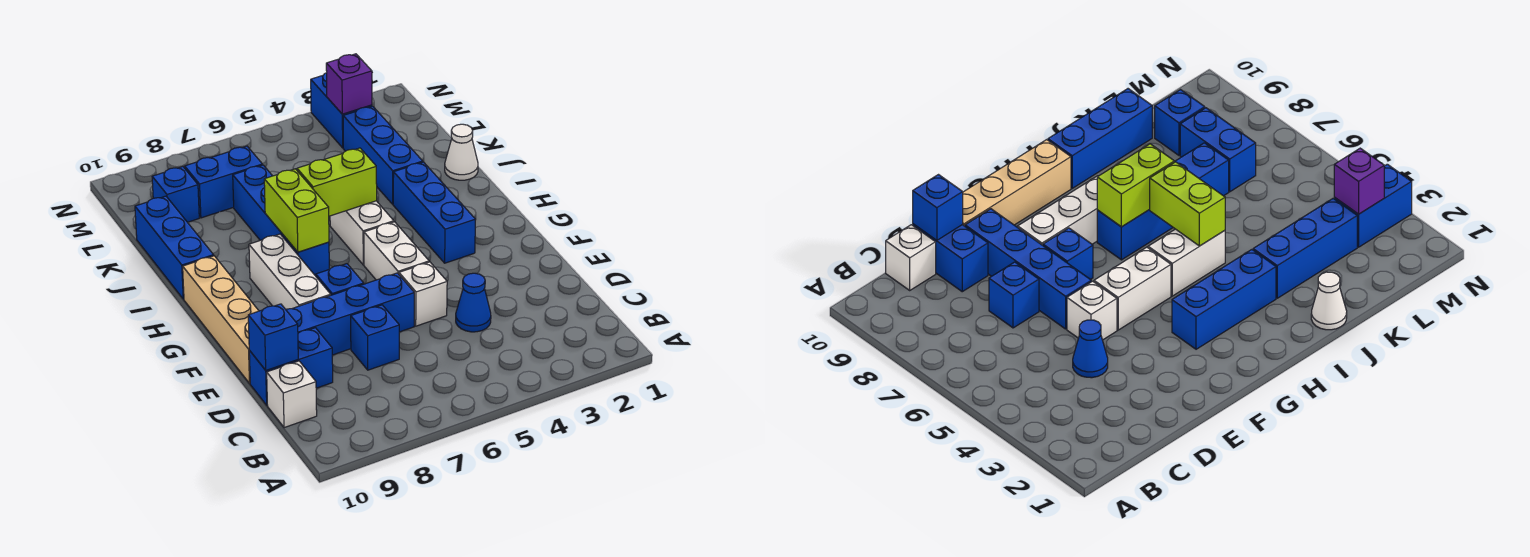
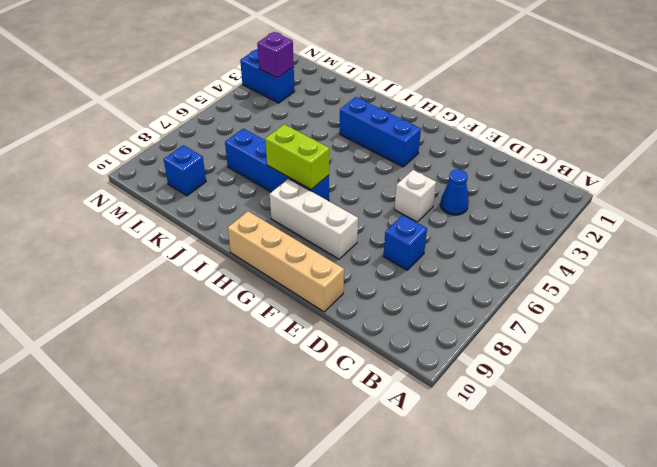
none -> white brick C10 level 1
none -> blue brick D9:D10 level 1
none -> blue brick E6:E9 level 1

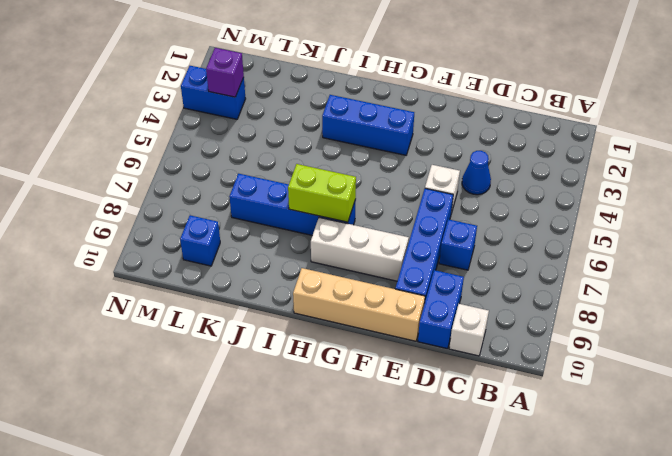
none -> white brick F5:G5 level 1
none -> blue brick F7 level 1
none -> white brick H5:I5 level 1

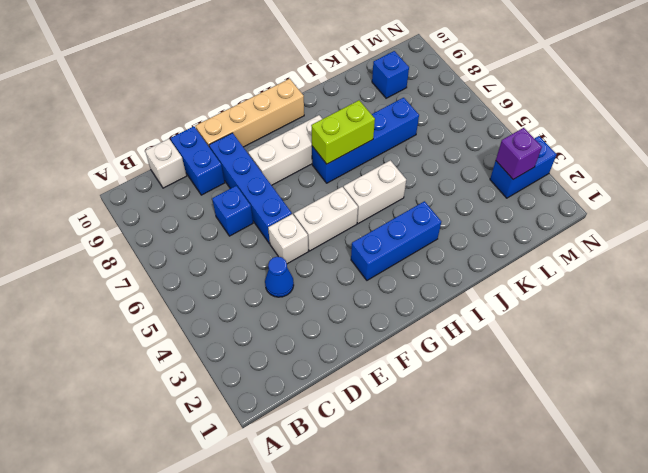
none -> blue brick F7 level 1
none -> blue brick I10:K10 level 1
none -> white cone J1 level 1

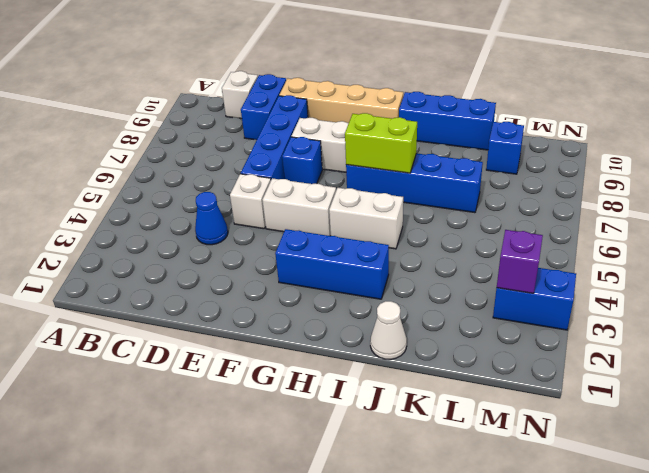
none -> blue brick D7 level 1
none -> blue brick J3:L3 level 1
none -> blue brick L7:L8 level 1

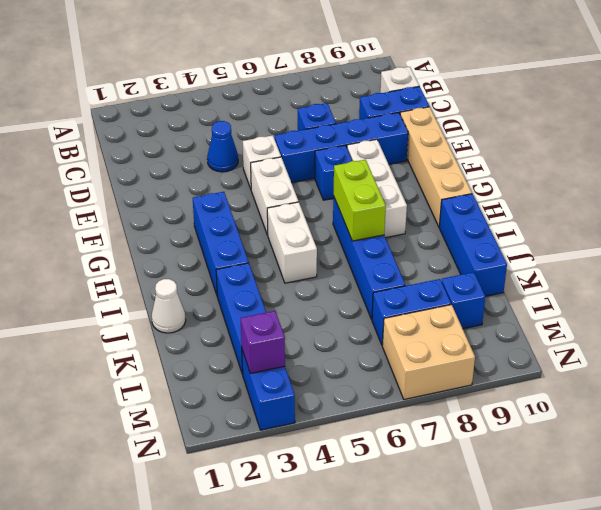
tan brick M7:N8 level 1 -> none
none -> blue brick D10 level 2
none -> lime brick I5:I6 level 2

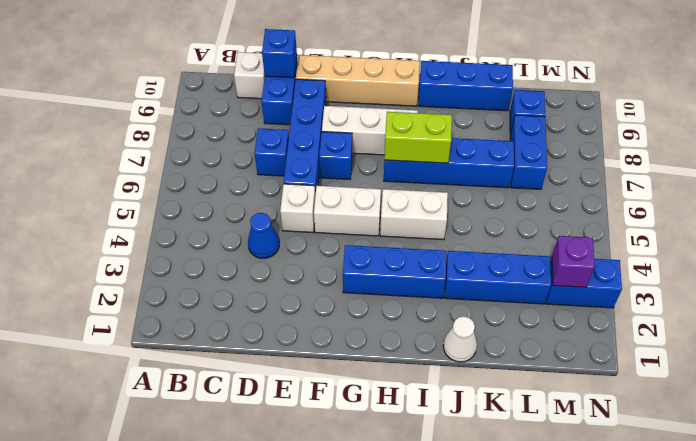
none -> lime brick I5:I6 level 2

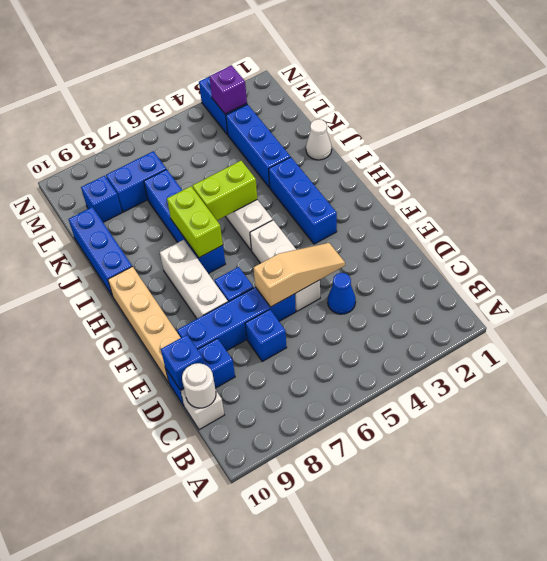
white round brick C10 level 2 -> none
tan slope E4:E6 level 2 top 6 -> none

